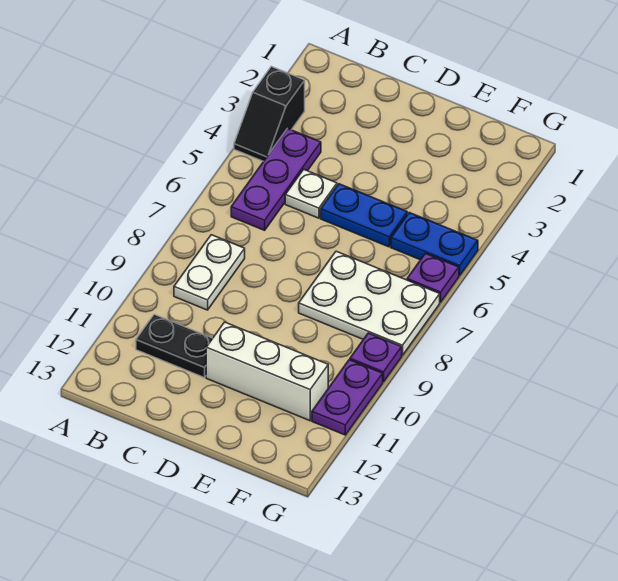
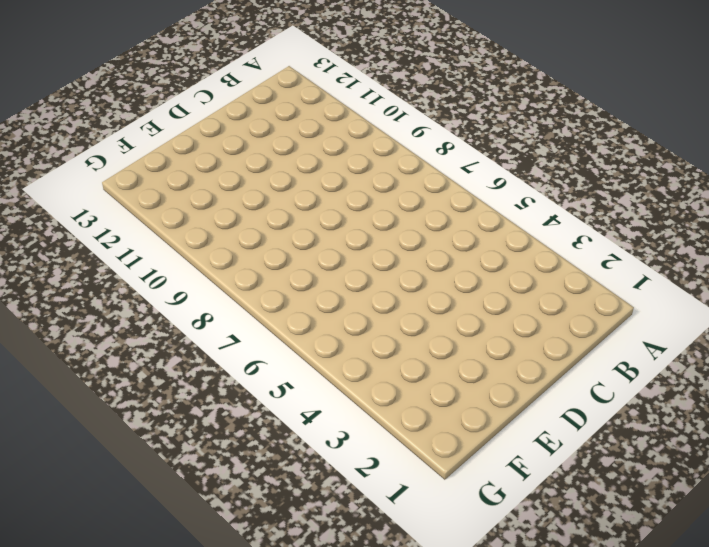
none -> black slope A3:A4 level 1 top 3
none -> purple plate B4:B6 level 1
none -> white plate B8:B9 level 1

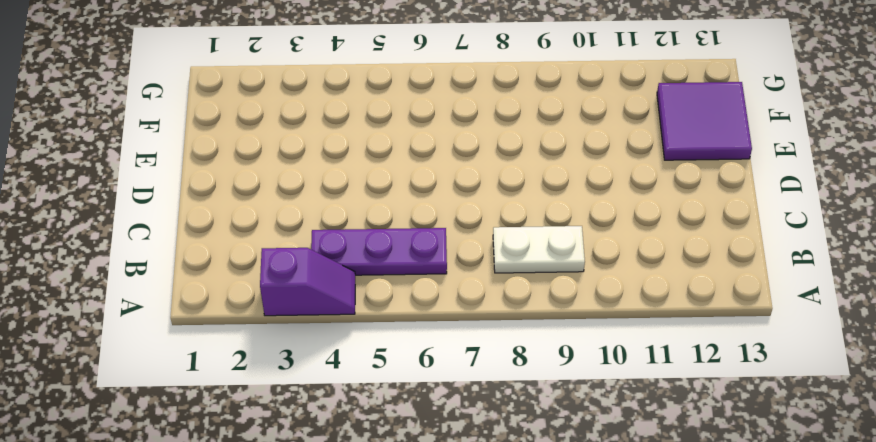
purple slope A3:A4 level 1 top 3 -> black slope A3:A4 level 1 top 3
purple tile E12:F13 level 1 -> none
none -> black plate B11:C11 level 1
none -> white plate C5 level 1
none -> blue plate D5:E5 level 1

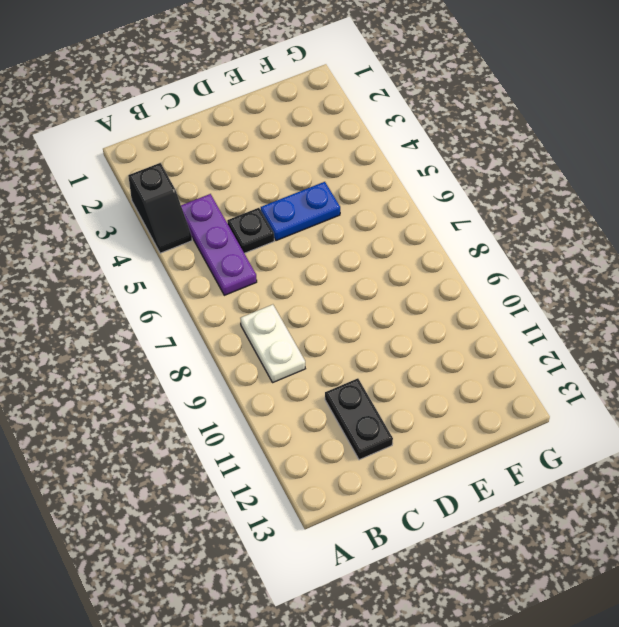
black plate C5 level 1 -> white plate C5 level 1
black plate C11:C12 level 1 -> black plate B11:C11 level 1
none -> white brick D11:F11 level 1
none -> white plate E7:G8 level 1
none -> blue plate F5:G5 level 1

